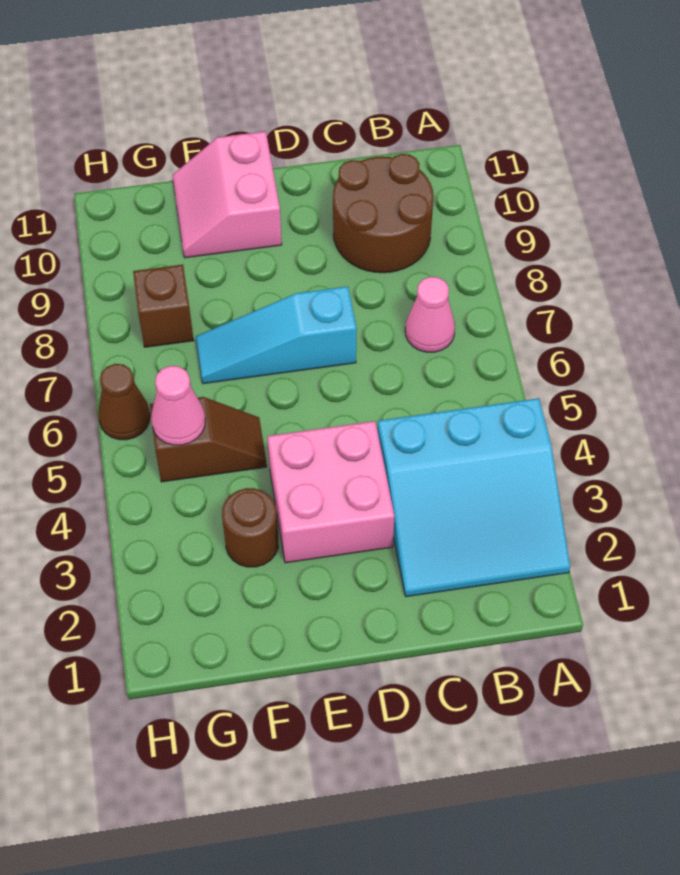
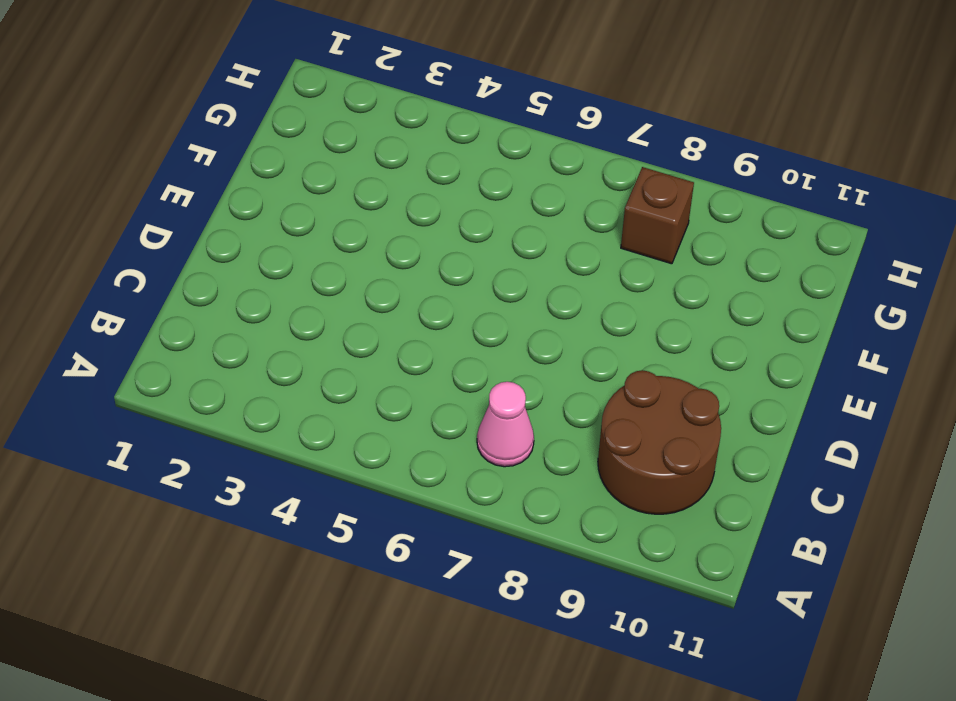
none -> cyan slope A2:C4 level 1 top 4
none -> pink brick D3:E4 level 1

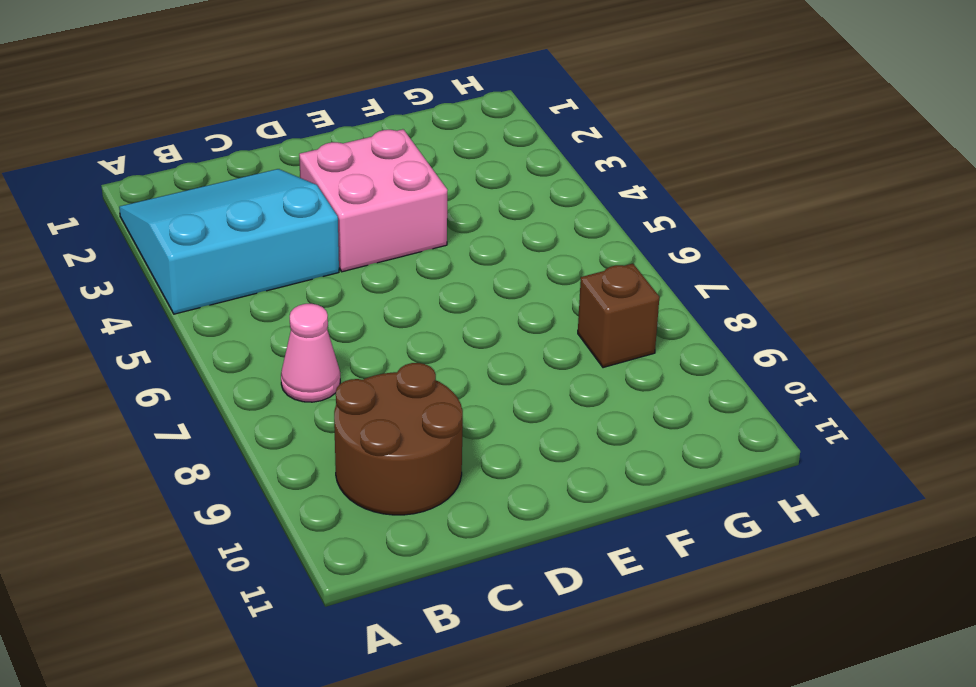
none -> cyan slope D7:F7 level 1 top D
none -> pink slope E10:F11 level 1 top E

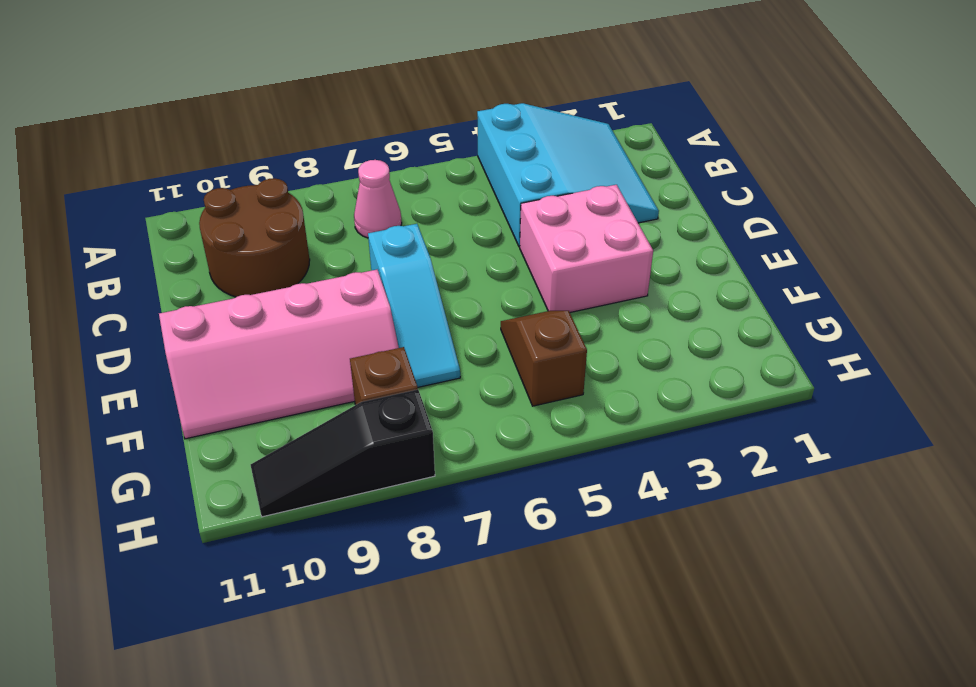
pink slope E8:F11 level 1 top E -> pink slope E10:F11 level 1 top E
black slope H8:H10 level 1 top 8 -> none
none -> brown round brick F3 level 1
none -> brown cone H6 level 1

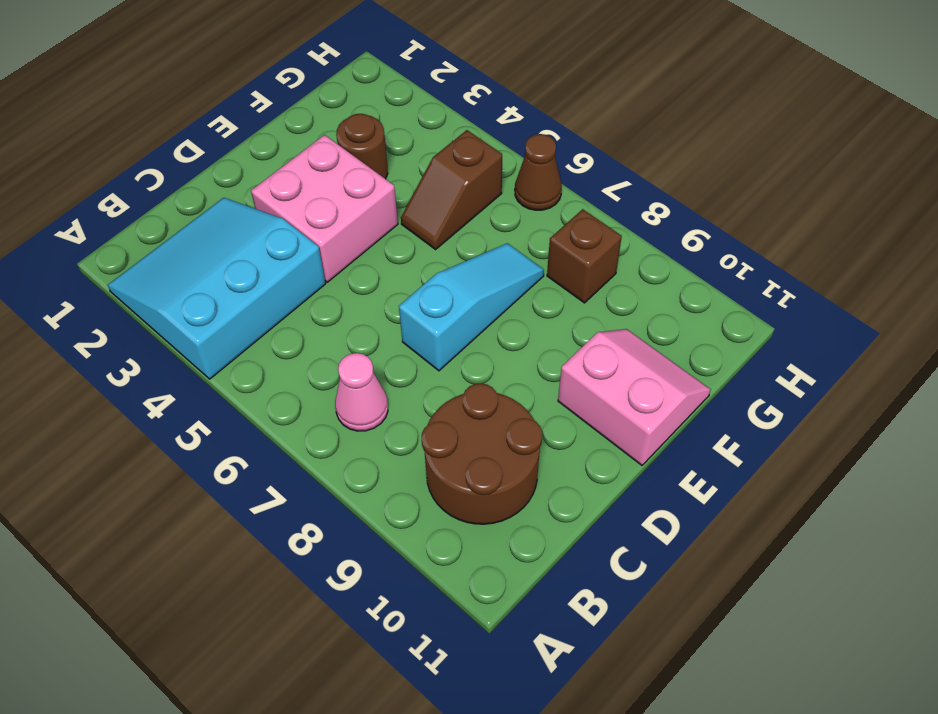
none -> pink cone G5 level 2

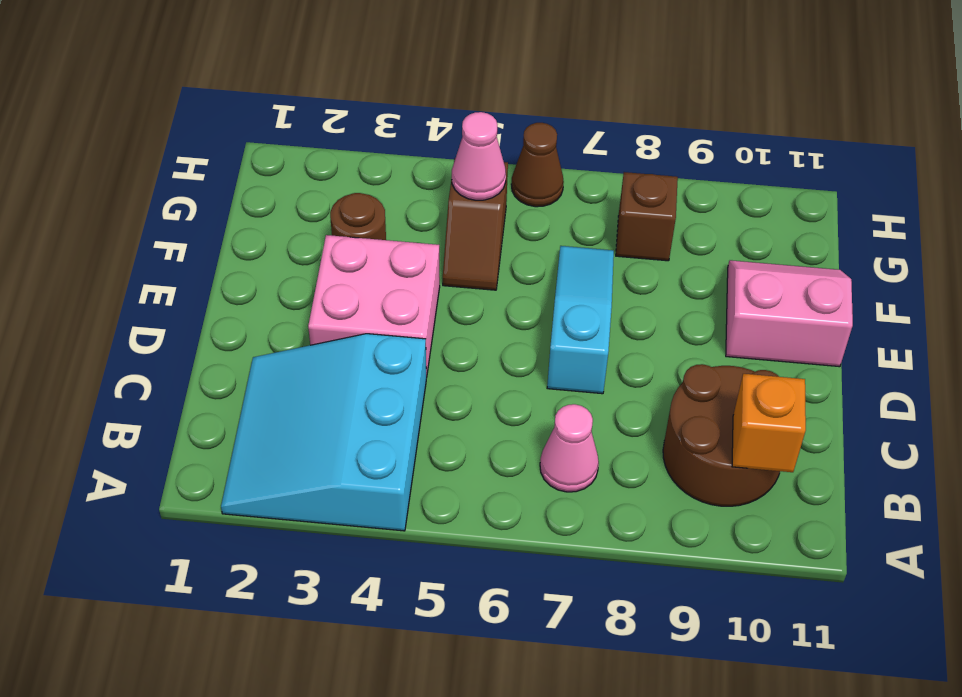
orange brick B10 level 2 -> none

